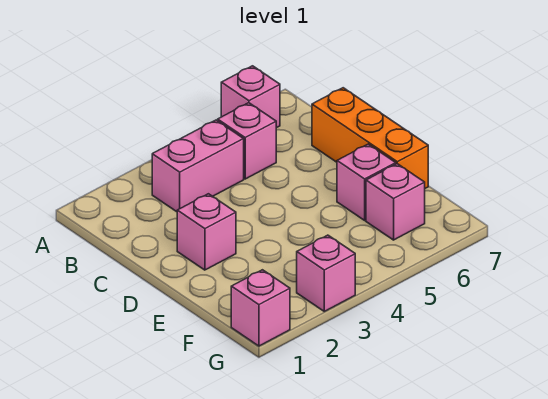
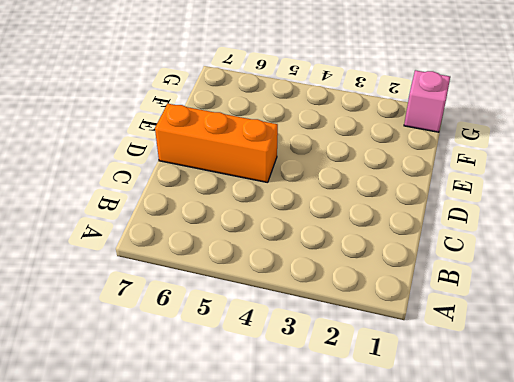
orange brick D5:D7 level 1 -> orange brick C7:E7 level 1
none -> pink brick A6 level 1
none -> pink brick B3:B4 level 1

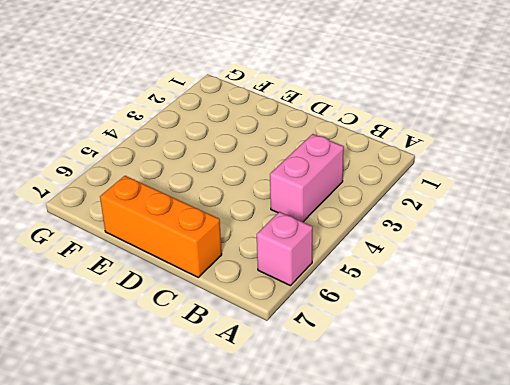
none -> pink brick B5 level 1
none -> pink brick D2 level 1

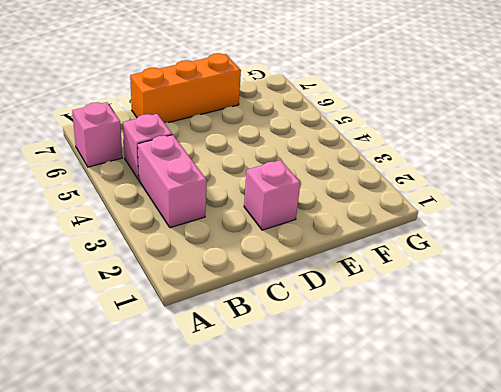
none -> pink brick E6 level 1
none -> pink brick F6 level 1

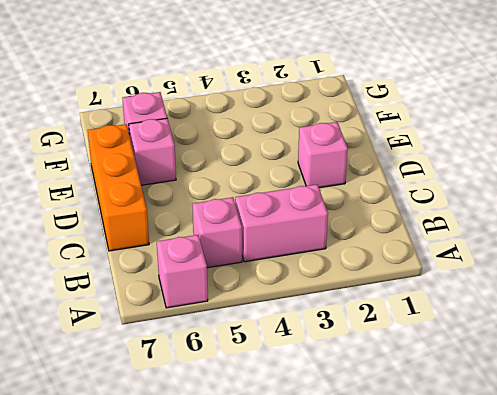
none -> pink brick G1 level 1
none -> pink brick G3 level 1

